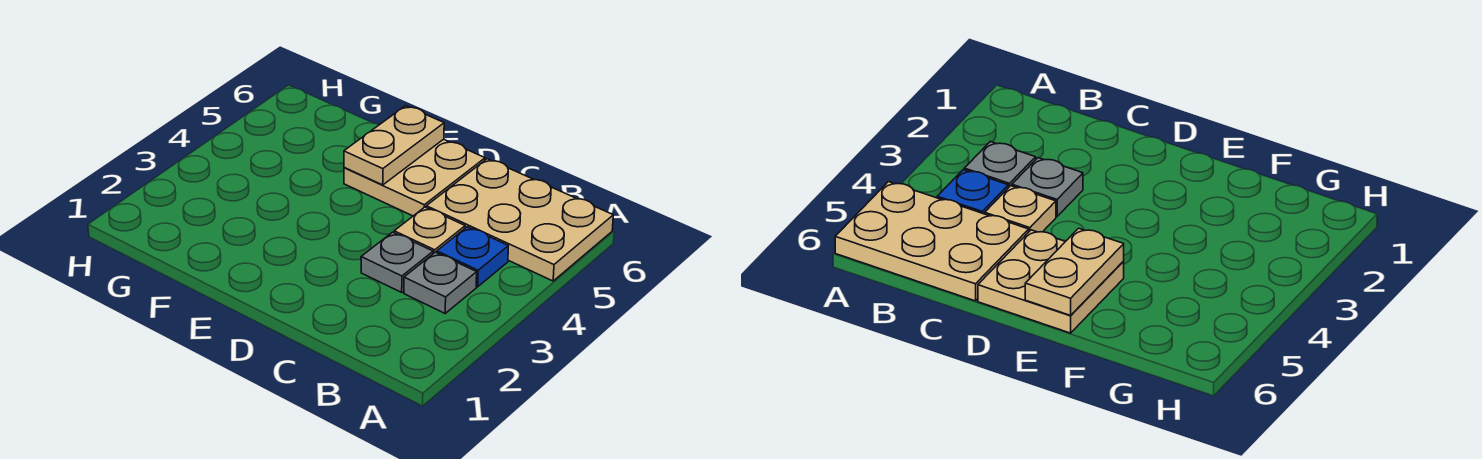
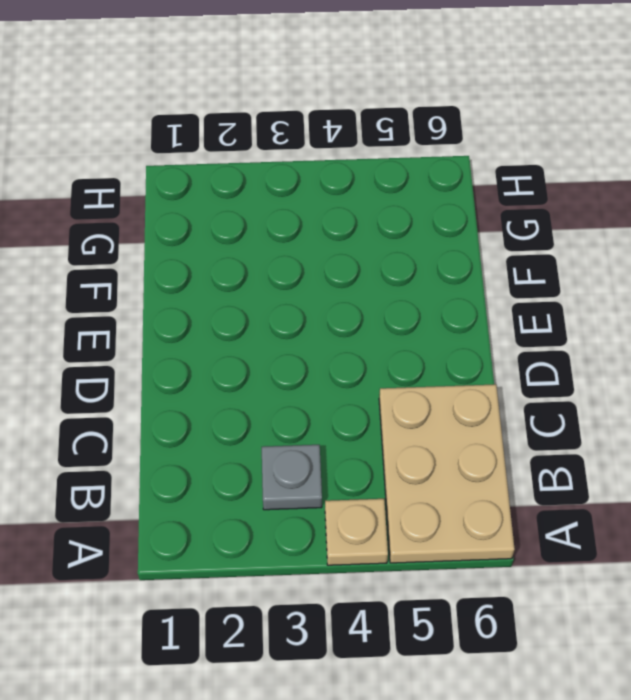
tan plate A4 level 1 -> tan plate C4 level 1
none -> blue plate B4 level 1
none -> grey plate C3 level 1

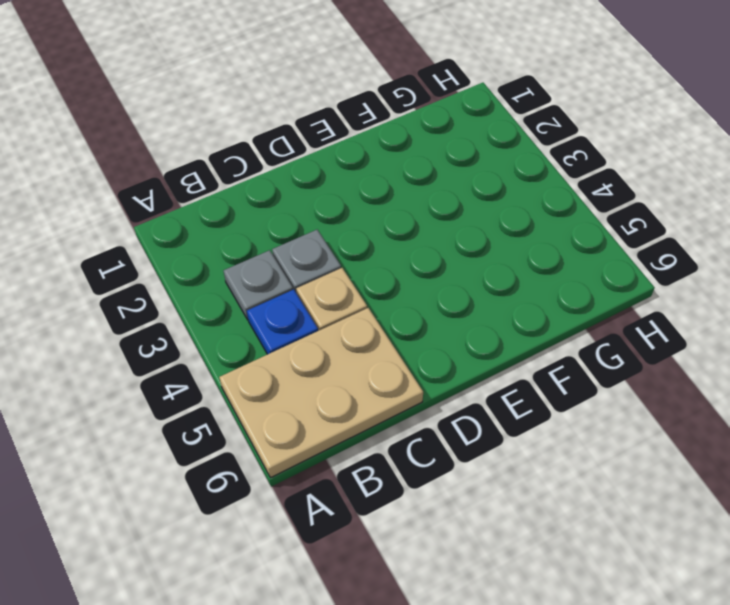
none -> tan plate D5:E6 level 1
none -> tan plate E5:E6 level 2

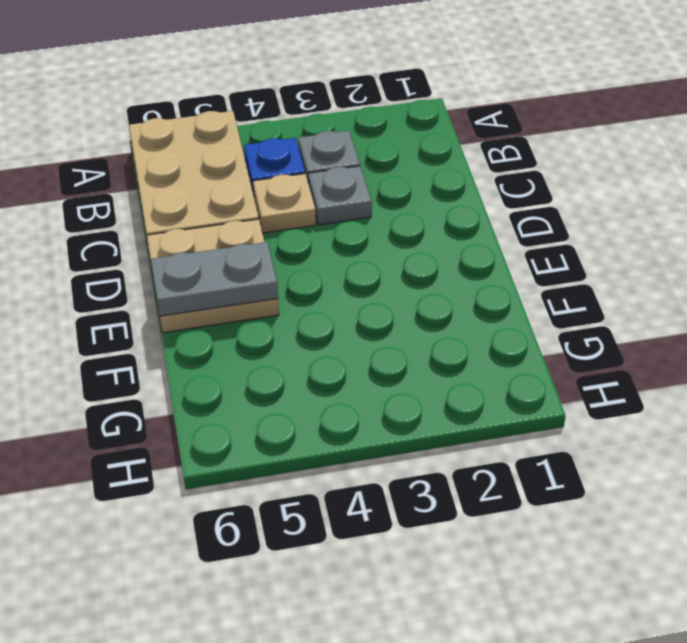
grey plate E5:E6 level 2 -> tan plate E5:E6 level 2

